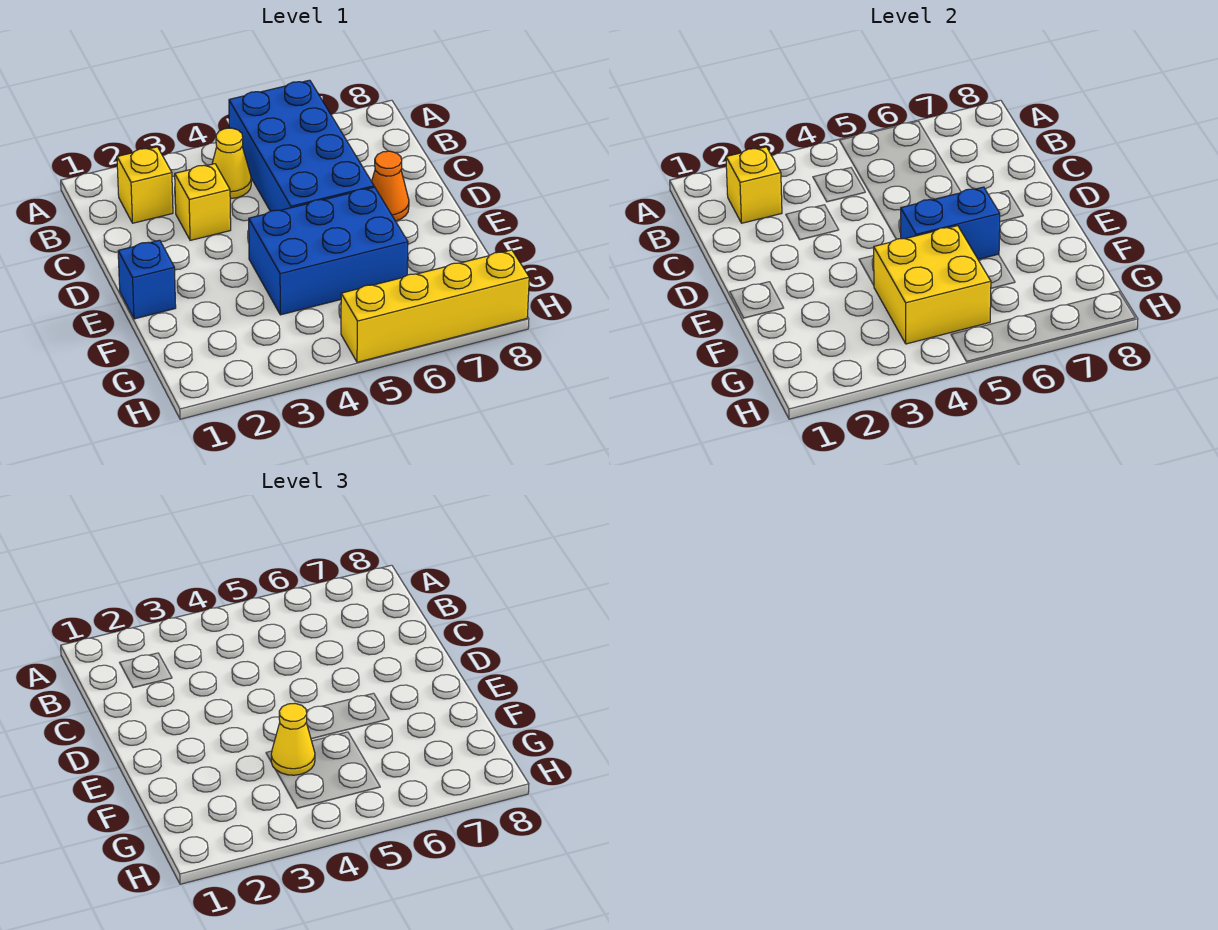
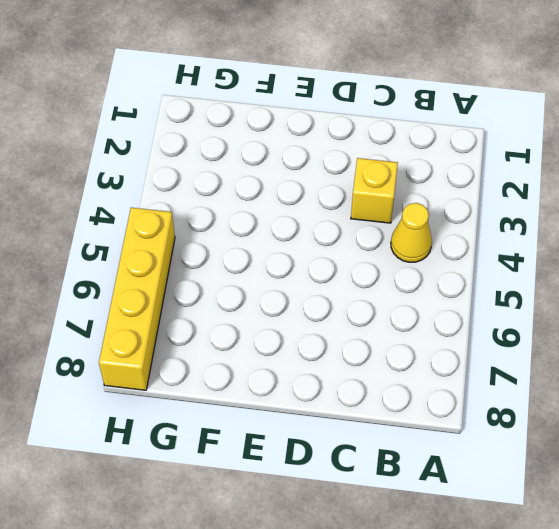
none -> blue brick A5:D6 level 1
none -> yellow brick B2 level 1
none -> orange cone D7 level 1

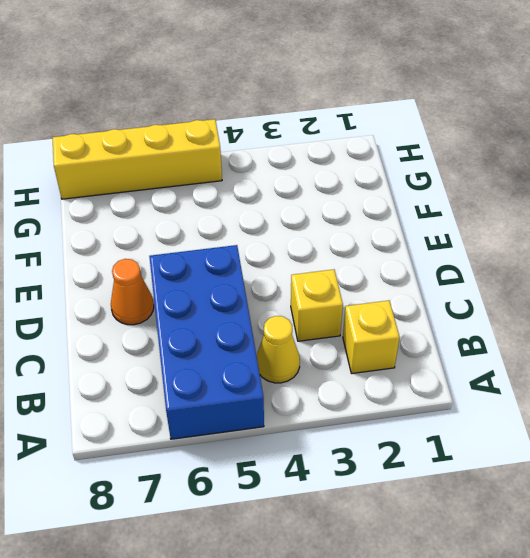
none -> blue brick E1 level 1
none -> blue brick E4:F6 level 1
none -> yellow brick B2 level 2

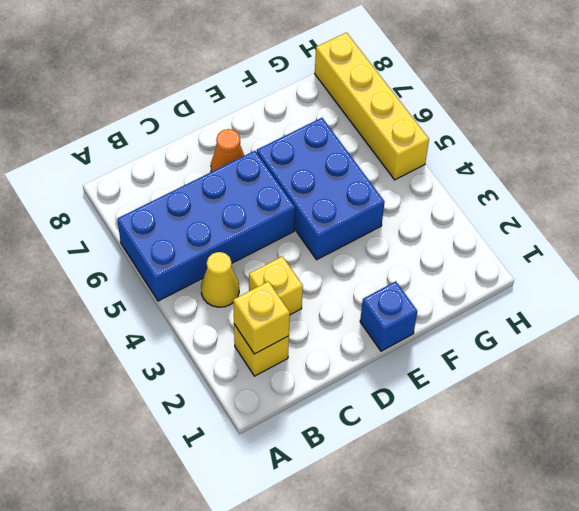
none -> blue brick E5:E6 level 2
none -> yellow brick F4:G5 level 2
none -> yellow cone F4 level 3

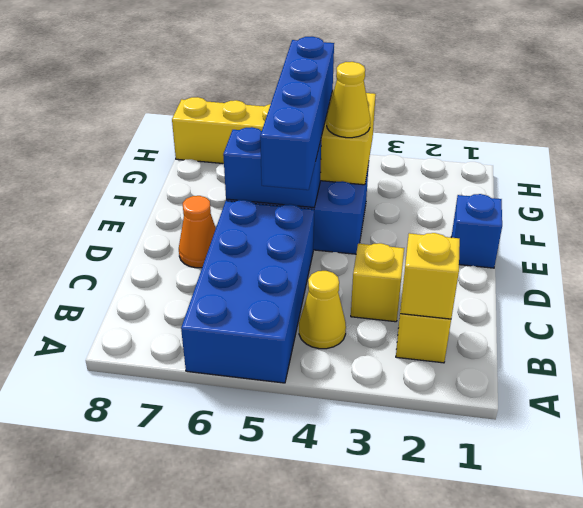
blue brick D5:G5 level 3 -> none

